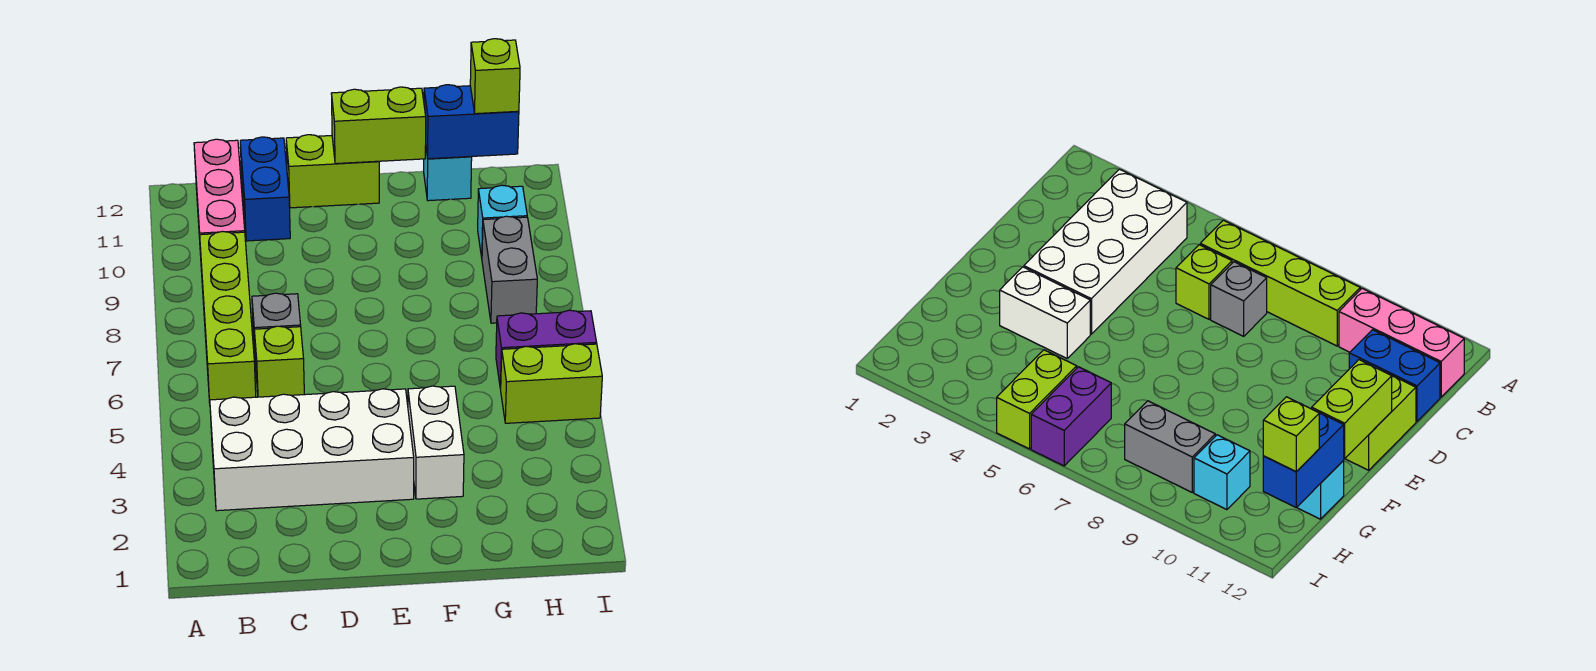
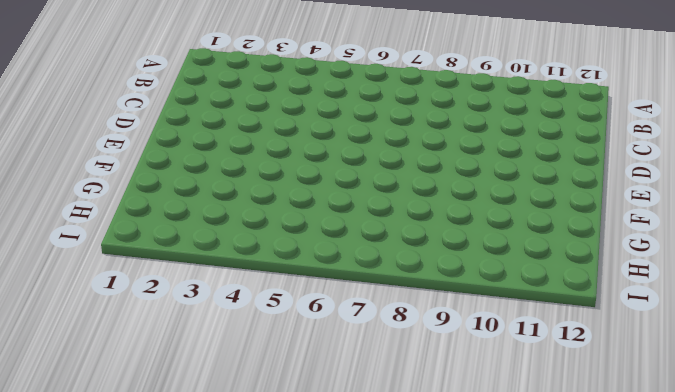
none -> white brick B3:E4 level 1
none -> lime brick B6:B9 level 1
none -> pink brick B10:B12 level 1

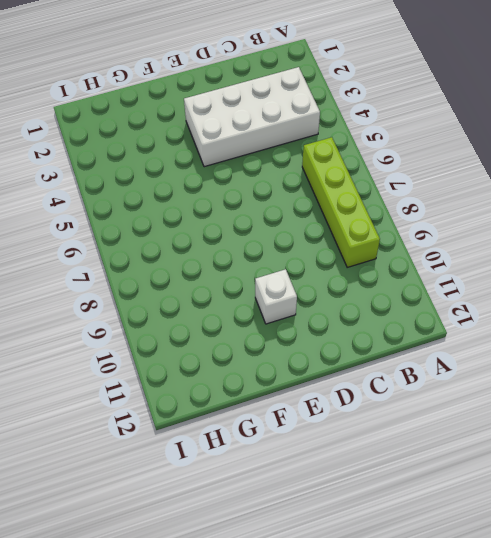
white brick E10 level 1 -> none
none -> pink brick B10:B12 level 1
none -> lime brick C6 level 1
none -> grey brick C7 level 1

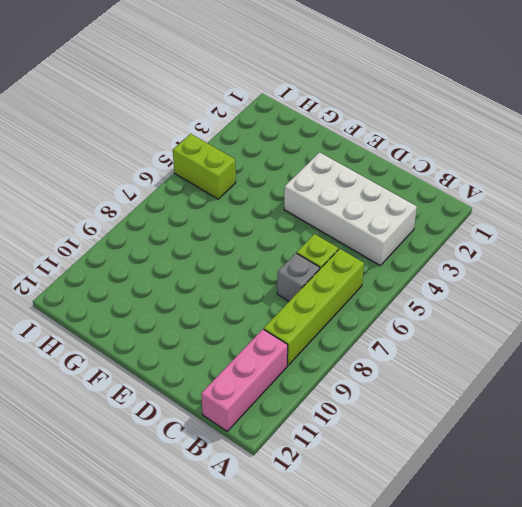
none -> blue brick C11:C12 level 1
none -> lime brick D12:E12 level 1
none -> white brick F3:F4 level 1

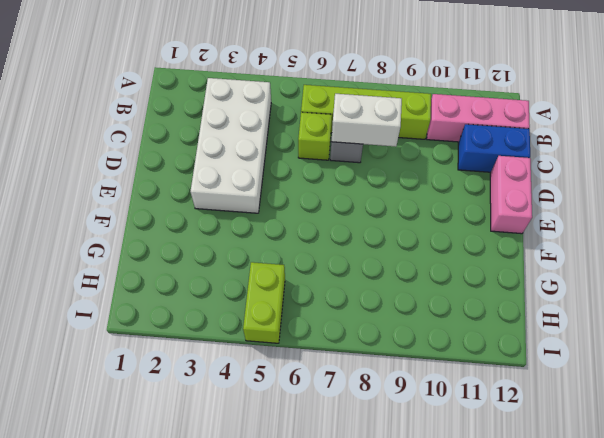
white brick C7:C8 level 2 -> white brick F3:F4 level 1
pink brick D12:E12 level 1 -> lime brick D12:E12 level 1
none -> cyan brick G12 level 1
none -> purple brick H6:I6 level 1
none -> grey brick H8:H9 level 1

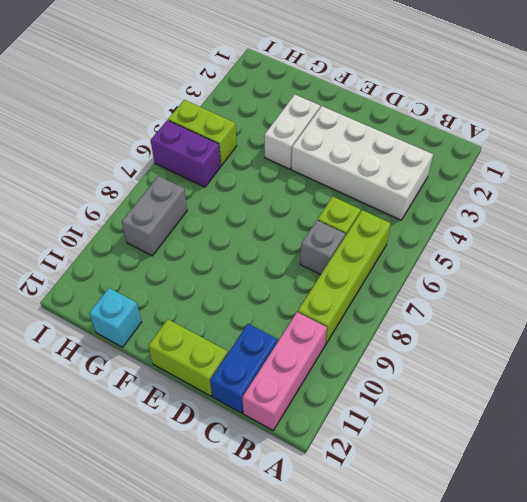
none -> cyan brick H10 level 1
none -> lime brick E12:F12 level 2
none -> blue brick G12:H12 level 2

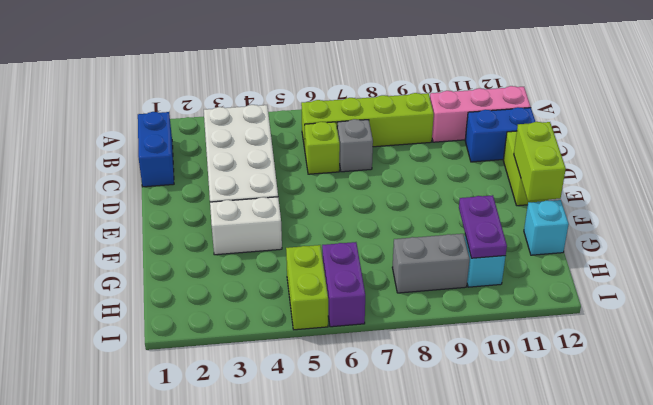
blue brick B1:C1 level 1 -> blue brick G12:H12 level 2
purple plate G10:H10 level 2 -> none
none -> lime brick H12 level 3

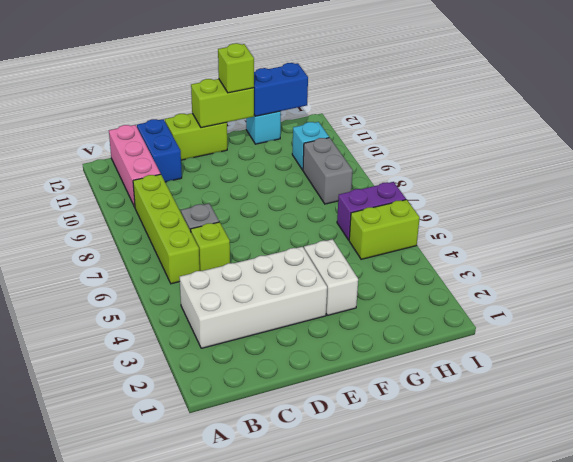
lime brick F12 level 3 -> lime brick H12 level 3

